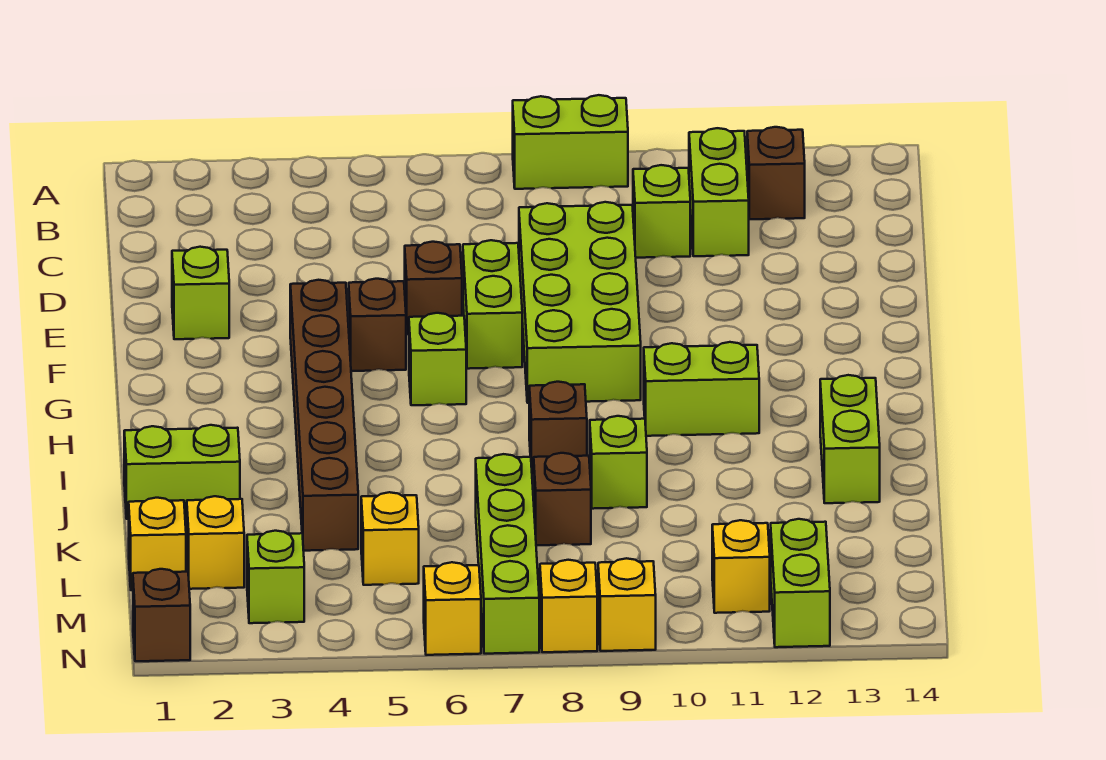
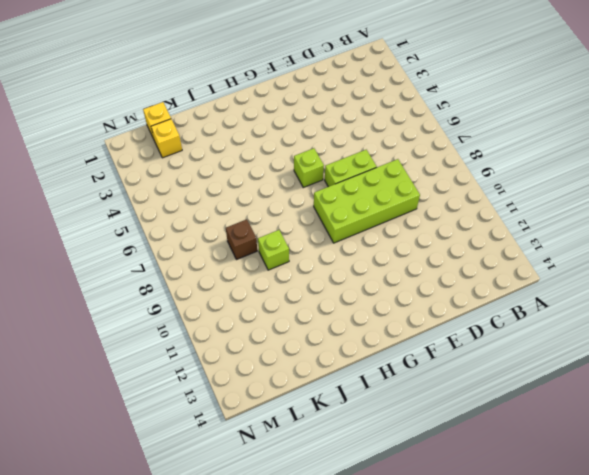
none -> lime brick A8:A9 level 1
none -> lime brick B11:C11 level 1
none -> brown brick B12 level 1

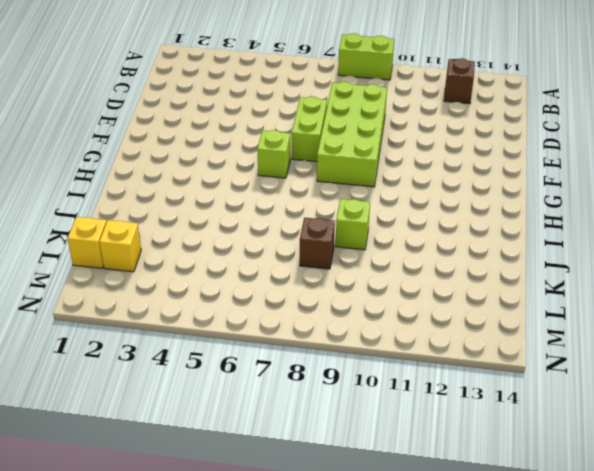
none -> lime brick B11:C11 level 1
none -> lime brick C10 level 1
none -> lime brick E2 level 1

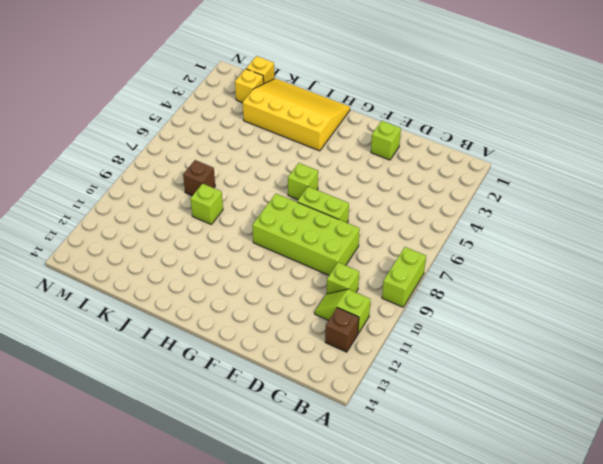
lime slope B11:C11 level 1 top B -> lime brick B11:C11 level 1
yellow slope H1:K3 level 1 top 3 -> lime brick J1:J2 level 1
none -> brown brick E6 level 1
none -> brown brick F4:K4 level 1
none -> brown brick F5 level 1

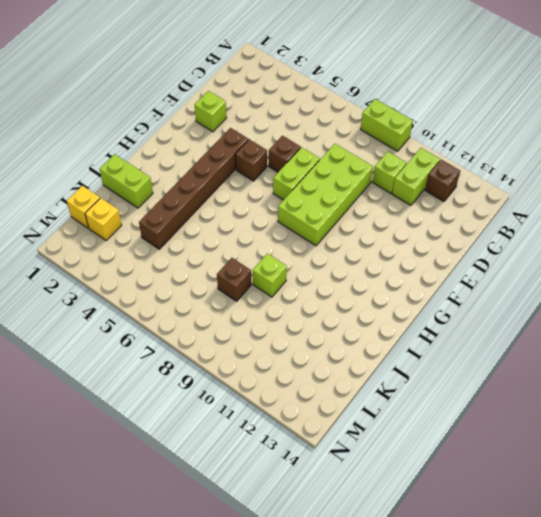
none -> lime brick G6 level 1
none -> lime brick H10:H11 level 1
none -> brown brick I8 level 1

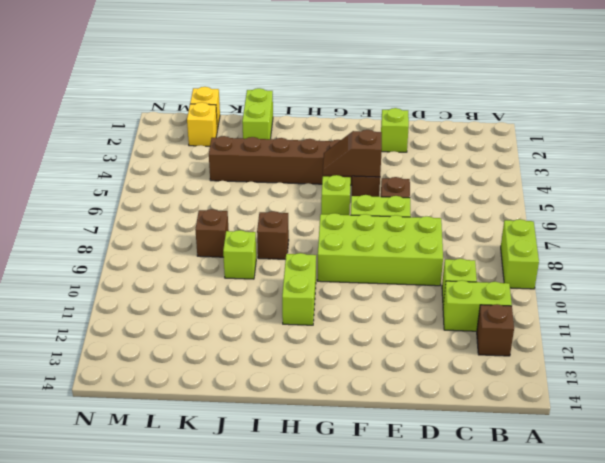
brown slope F5:G5 level 2 top F -> none
none -> lime brick I13:J13 level 1
none -> lime brick K7:N7 level 1
none -> yellow brick L5 level 1

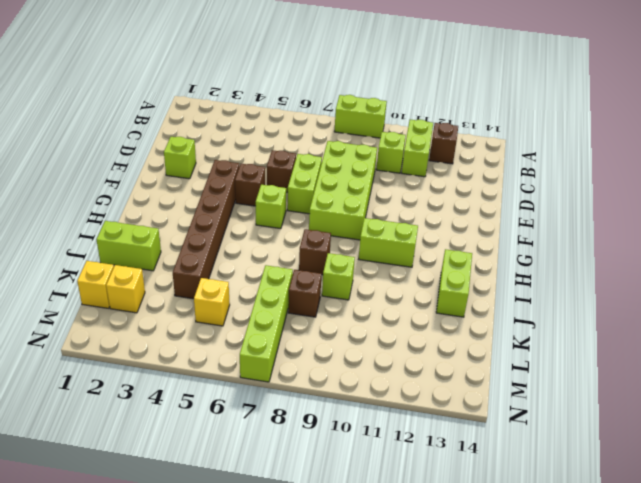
none -> lime brick M3 level 1
none -> yellow brick M11 level 1
none -> lime brick M12:N12 level 1

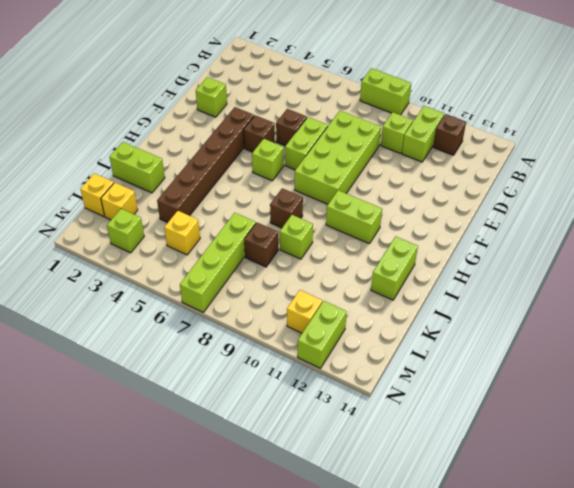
none -> brown brick N1 level 1
none -> yellow brick N6 level 1
none -> yellow brick N8 level 1

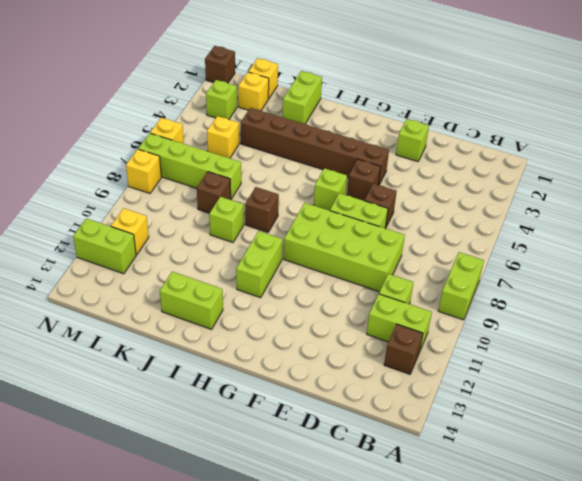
none -> yellow brick N9 level 1

